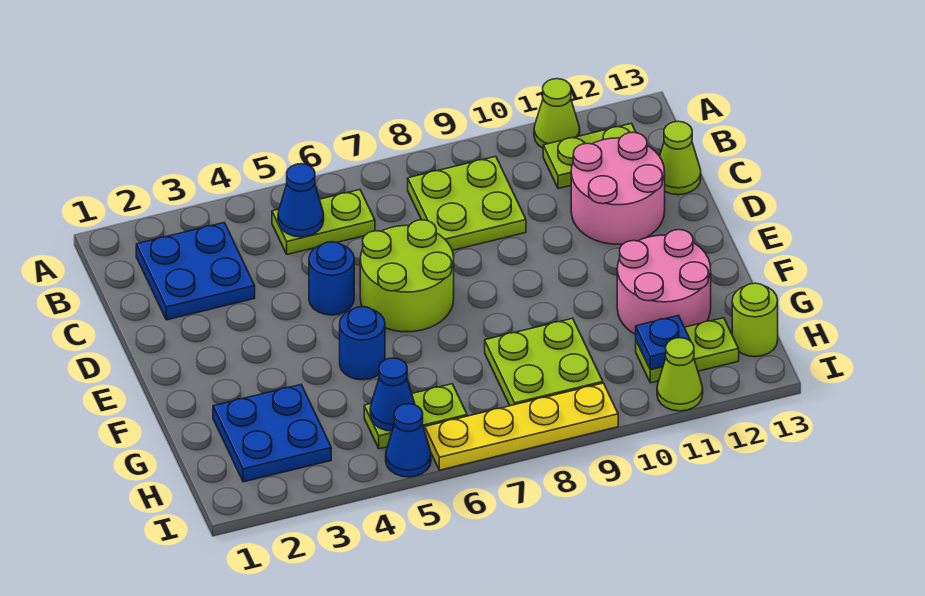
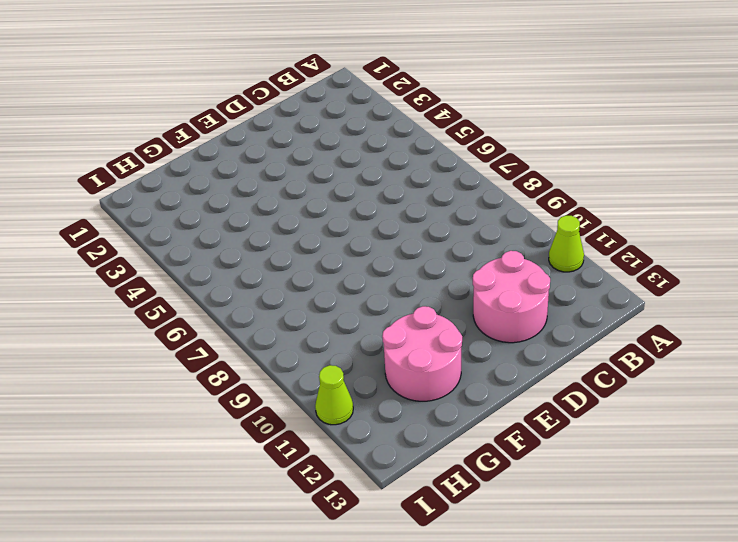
none -> blue plate B2:C3 level 1
none -> lime plate B5:B6 level 1
none -> lime plate B8:C9 level 1

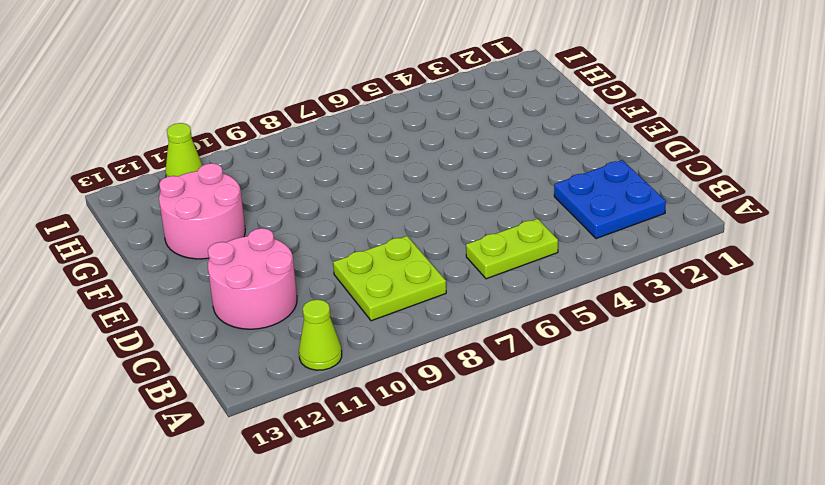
none -> lime plate B11:B12 level 1
none -> lime cone C13 level 1
none -> blue round brick D5 level 1

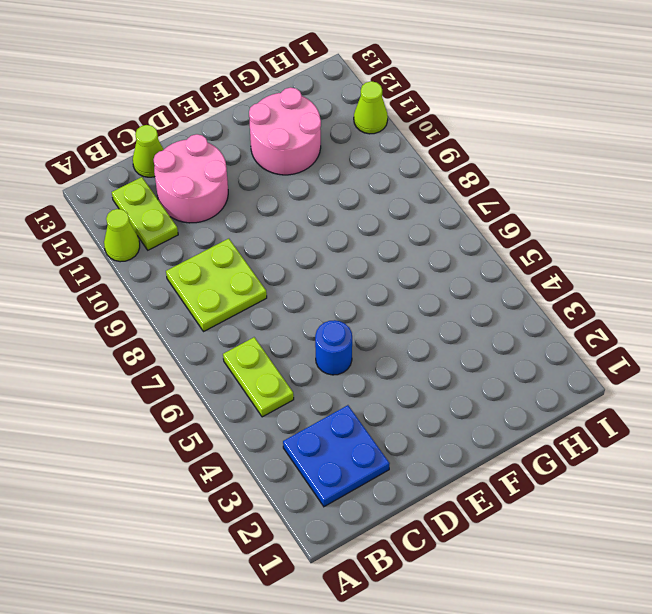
none -> lime round brick D6:E7 level 1
none -> blue round brick F5 level 1
none -> blue plate G2:H3 level 1

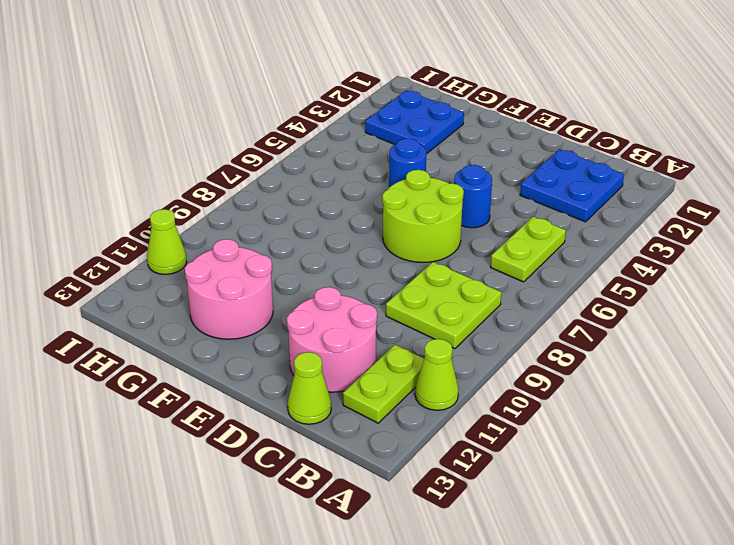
none -> lime plate G8:H9 level 1
none -> lime plate H5:H6 level 1
none -> lime plate H11:H12 level 1

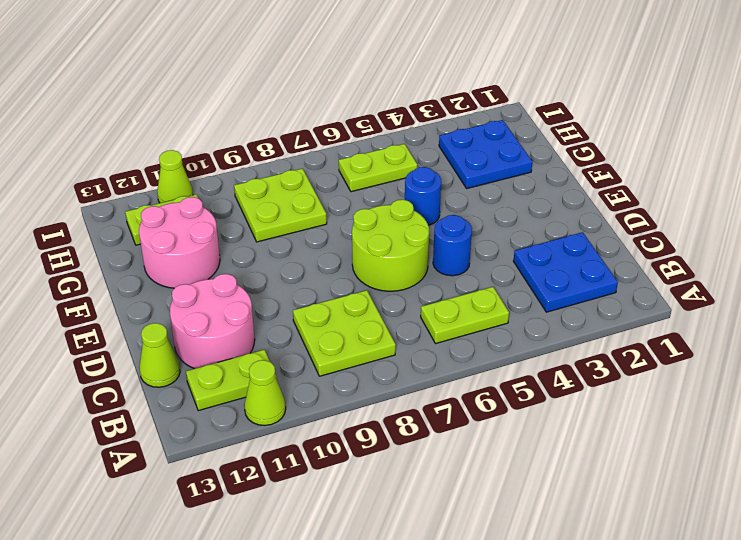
none -> lime round brick H13 level 1
none -> blue cone I5 level 1
none -> yellow plate I6:I9 level 1

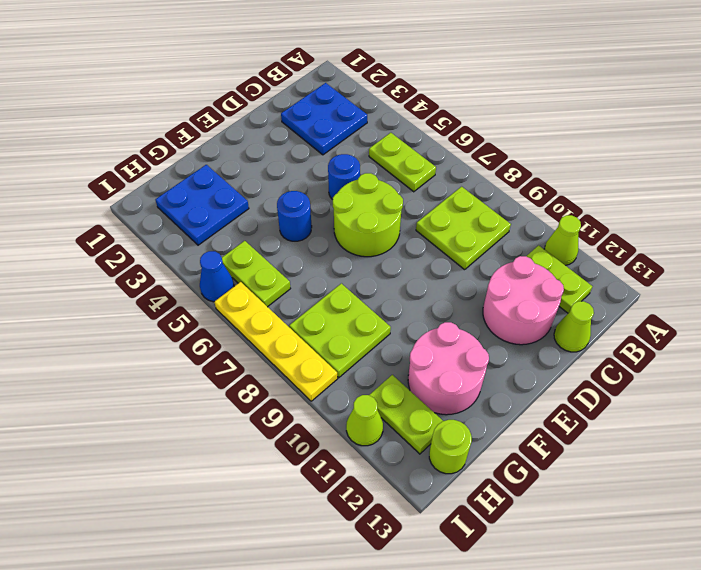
none -> blue cone B5 level 2
none -> blue cone H5 level 2
none -> blue plate H11 level 2

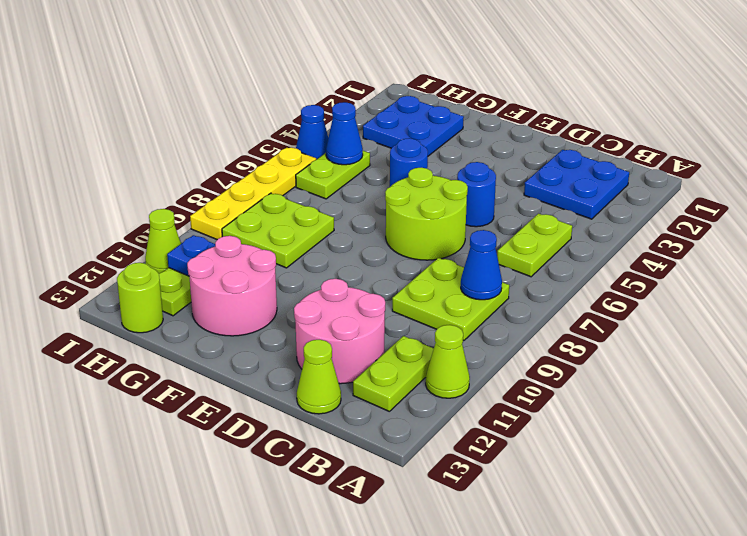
blue cone B8 level 2 -> blue cone B5 level 2

